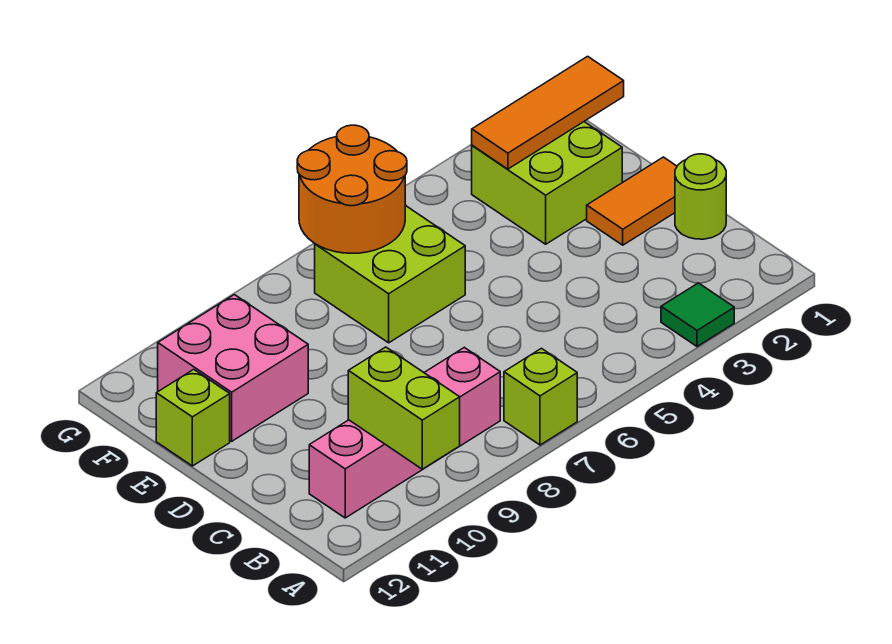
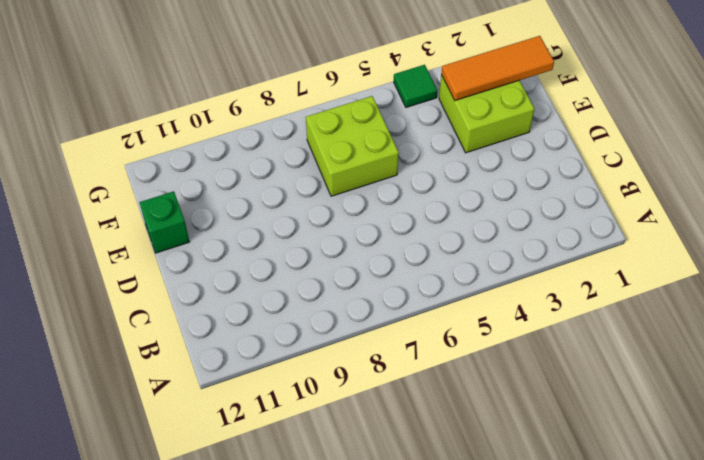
green brick E12 level 1 -> lime brick E12 level 1
green tile G4 level 1 -> green tile A3 level 1
none -> lime brick A7 level 1
none -> pink brick B8:B11 level 1
none -> lime round brick C1 level 1

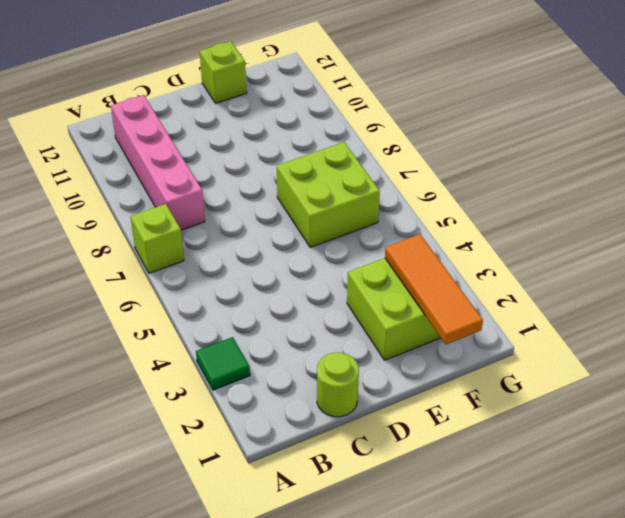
none -> orange tile D1:D2 level 1
none -> pink brick E10:F11 level 1
none -> lime brick A10:B10 level 2

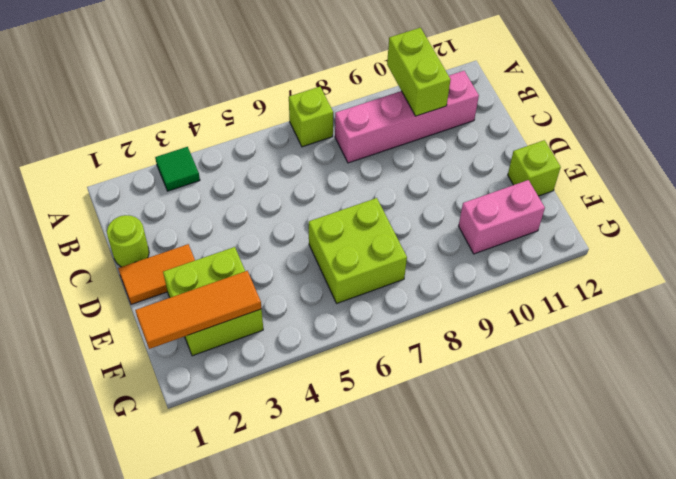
pink brick F10:F11 level 1 -> pink brick E10:F11 level 1
none -> orange round brick F6:G7 level 2

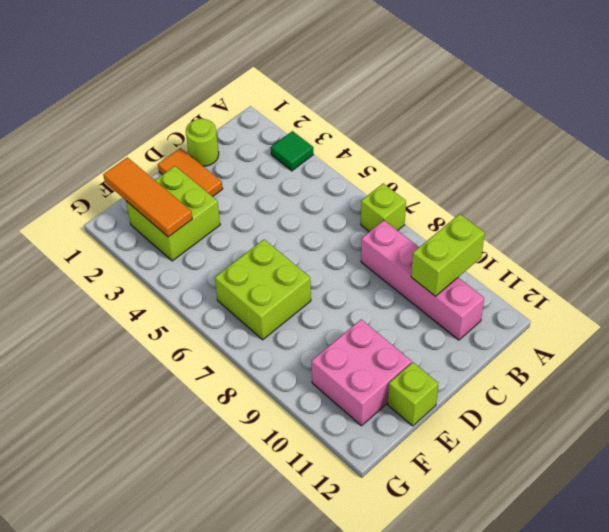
none -> orange round brick F6:G7 level 2

